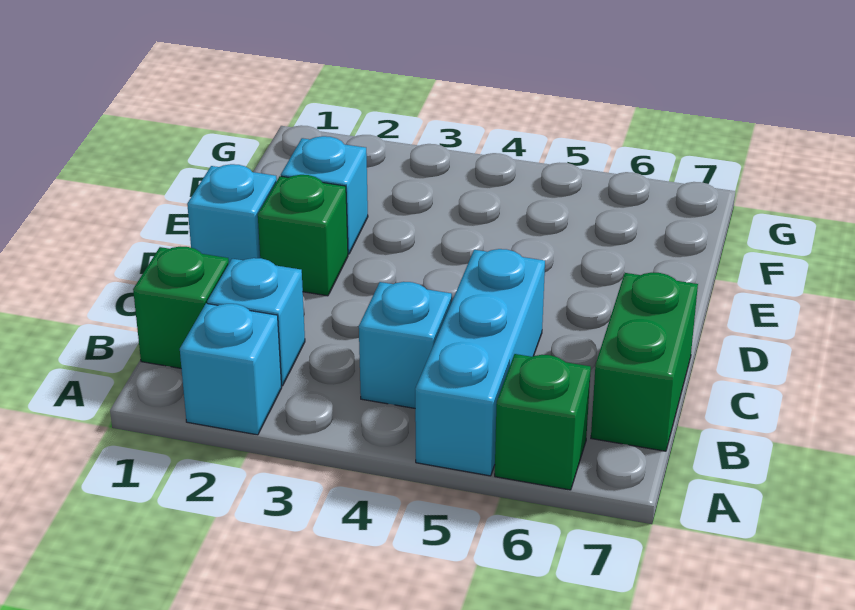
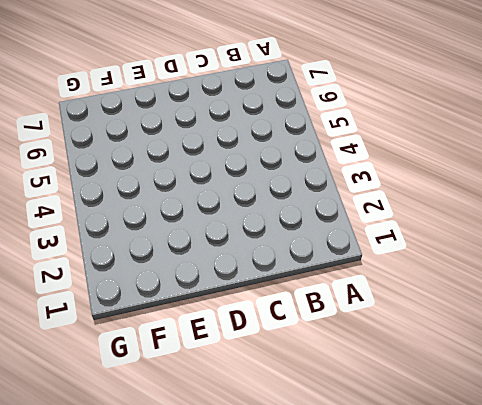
none -> cyan brick A2 level 1
none -> cyan brick A5:C5 level 1

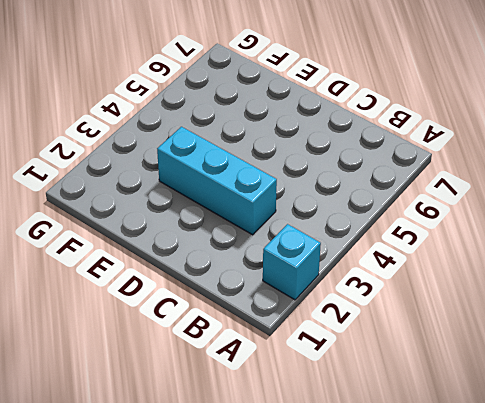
cyan brick C3:E3 level 1 -> cyan brick A5:C5 level 1
none -> green brick A6 level 1
none -> green brick B1 level 1

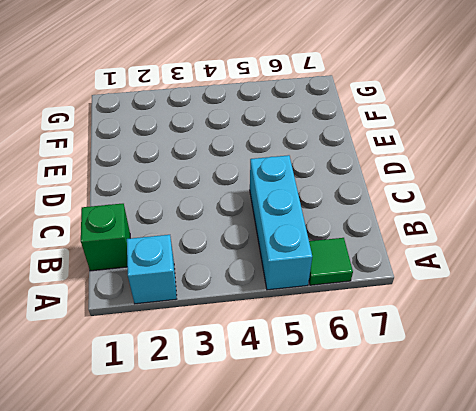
green tile A6 level 1 -> green brick A6 level 1
none -> cyan brick B2 level 1
none -> cyan brick B4 level 1

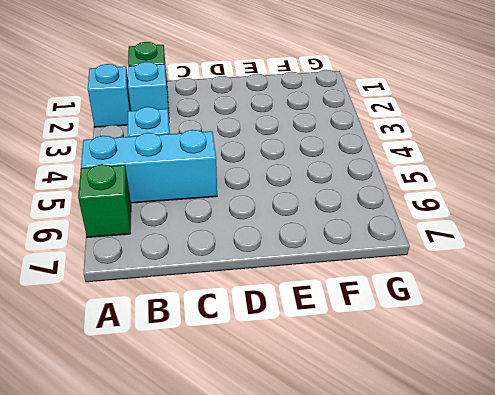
none -> green brick B7:C7 level 1
none -> cyan brick D1 level 1

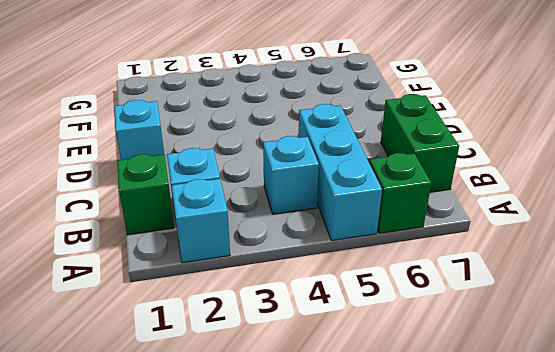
none -> green brick D2 level 1
none -> cyan brick E2 level 1

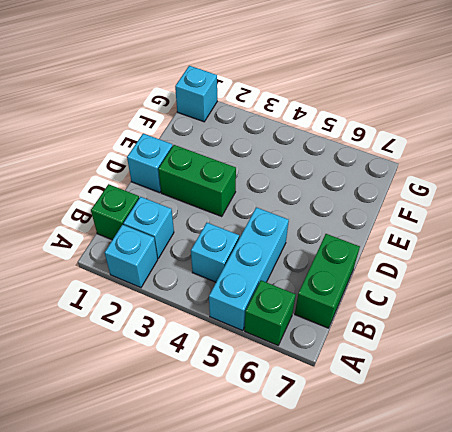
green brick D2:D3 level 1 -> green brick D2 level 1
cyan brick G1 level 1 -> cyan brick E2 level 1

